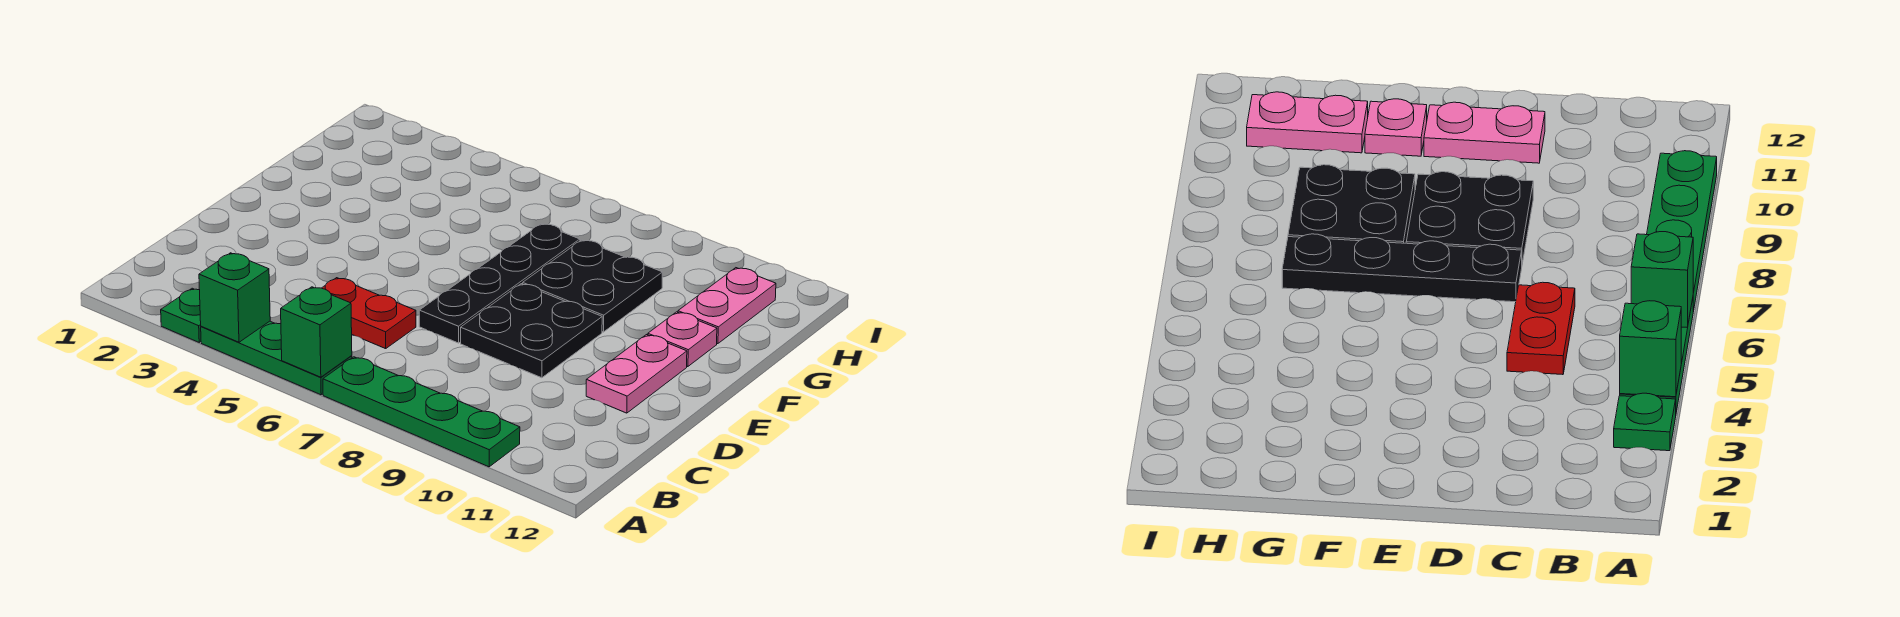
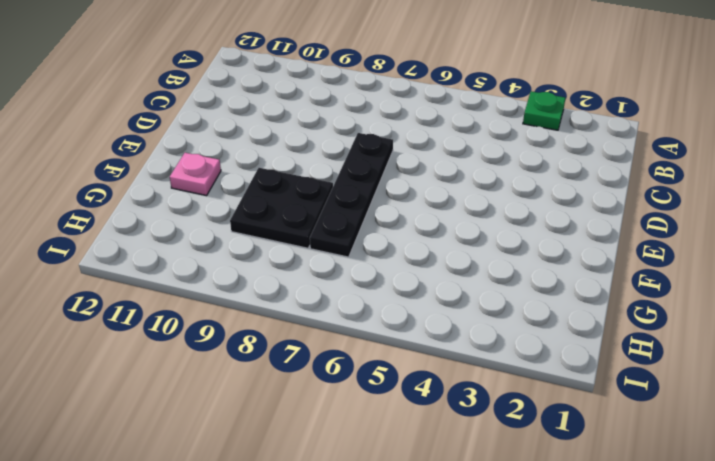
none -> green plate A4:A6 level 1
none -> green plate A7:A10 level 1
none -> red plate C5:C6 level 1

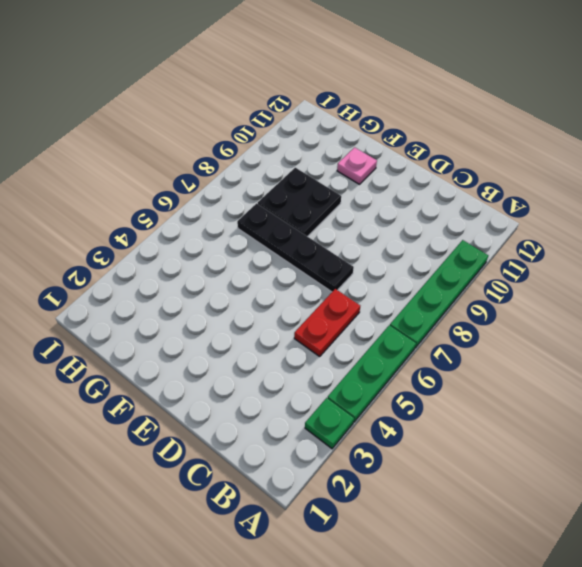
none -> black plate D8:E9 level 1
none -> pink plate D11:E11 level 1
none -> pink plate G11:H11 level 1

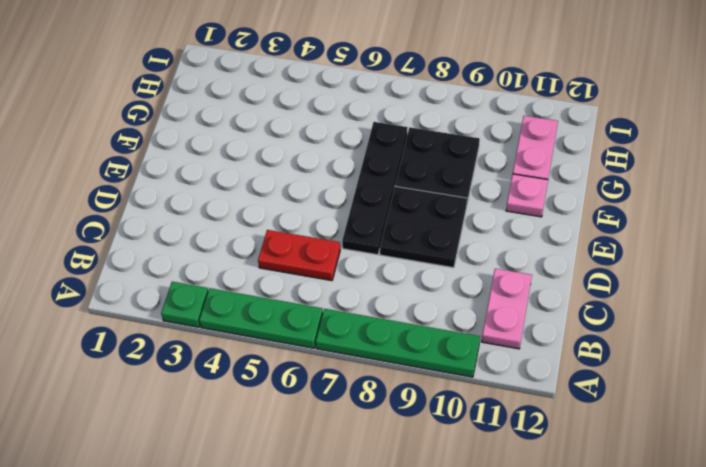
pink plate B11:C11 level 1 -> pink plate D11:E11 level 1
none -> green brick A4 level 2
none -> green brick A6 level 2

